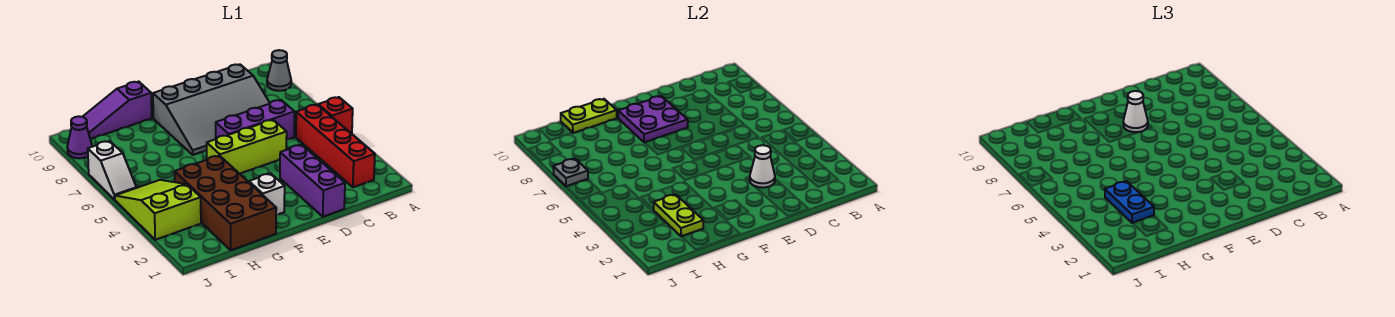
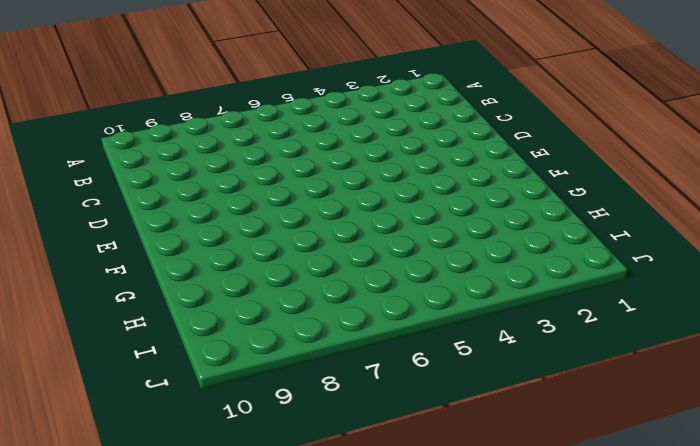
none -> red brick A5 level 1
none -> grey cone A9 level 1
none -> red brick B2:B5 level 1

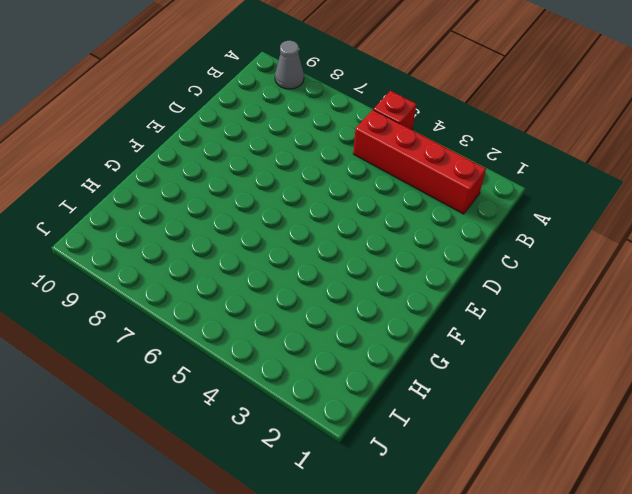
none -> purple brick C6:E6 level 1
none -> grey slope C7:F9 level 1 top 9
none -> purple brick D1:D3 level 1

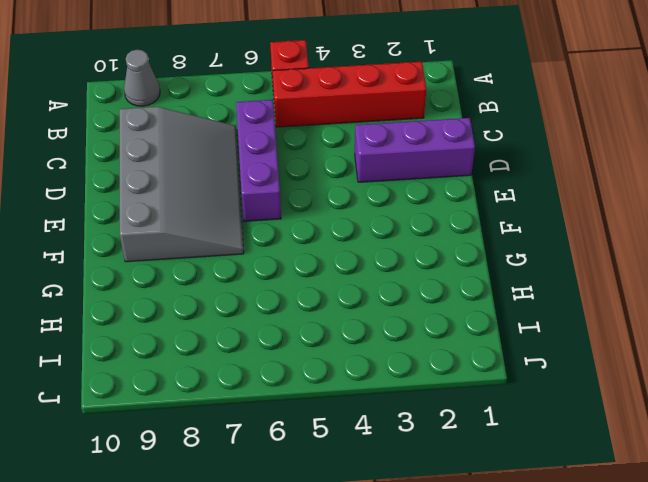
none -> lime brick D5:F5 level 1
none -> white brick F2 level 1
none -> brown brick G1:H4 level 1

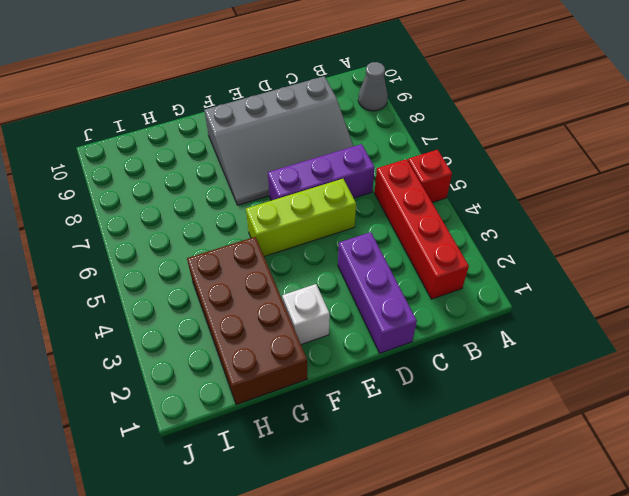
none -> purple slope G10:I10 level 1 top G
none -> lime slope I3:J5 level 1 top 3
none -> white slope J6:J7 level 1 top 7

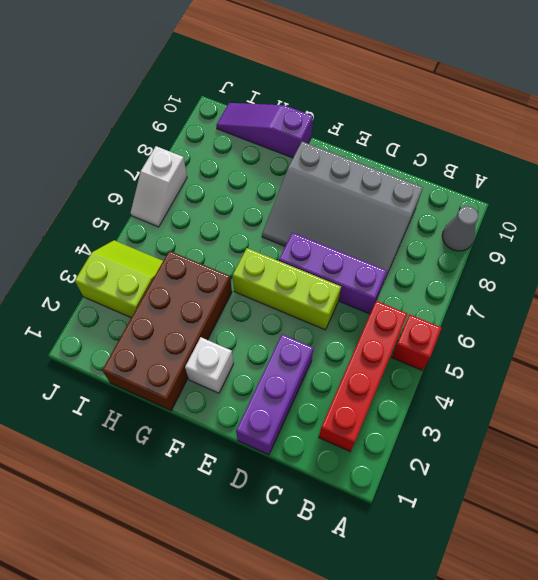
lime slope I3:J4 level 1 top 3 -> lime slope I3:J5 level 1 top 3
none -> purple cone J9 level 1
none -> white cone D3 level 2
none -> purple plate E8:F9 level 2

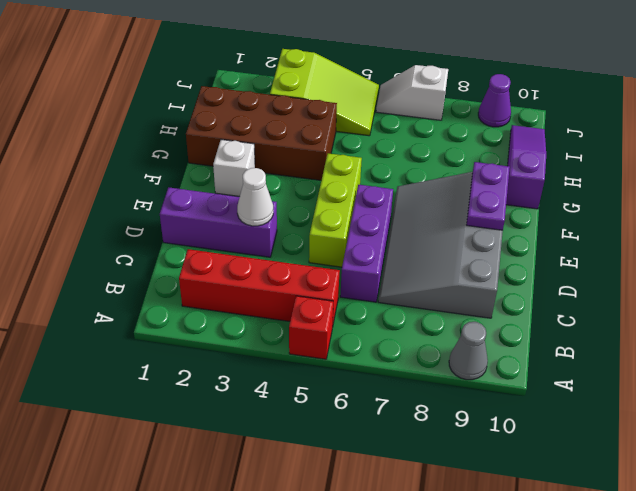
purple plate E9:F9 level 2 -> purple plate E8:F9 level 2
none -> lime plate G10:H10 level 2
none -> lime plate H2:H3 level 2
none -> grey plate J7 level 2

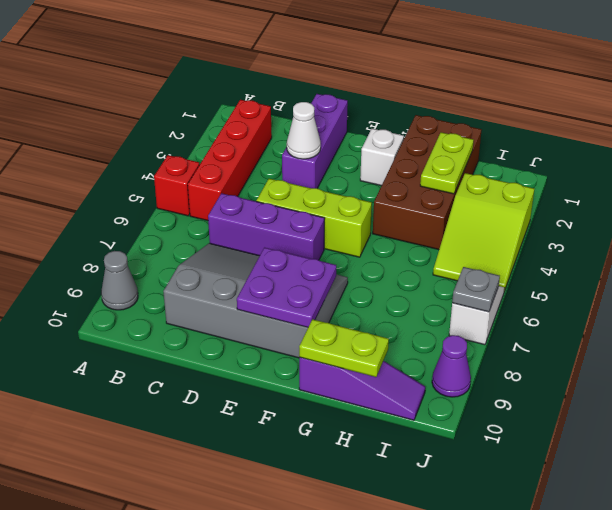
none -> white cone E8 level 3
none -> blue plate H3:H4 level 3

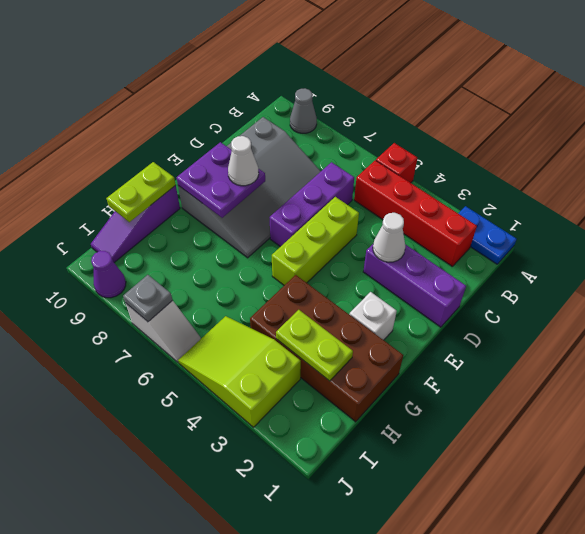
blue plate A1:A2 level 1 -> blue plate H3:H4 level 3

